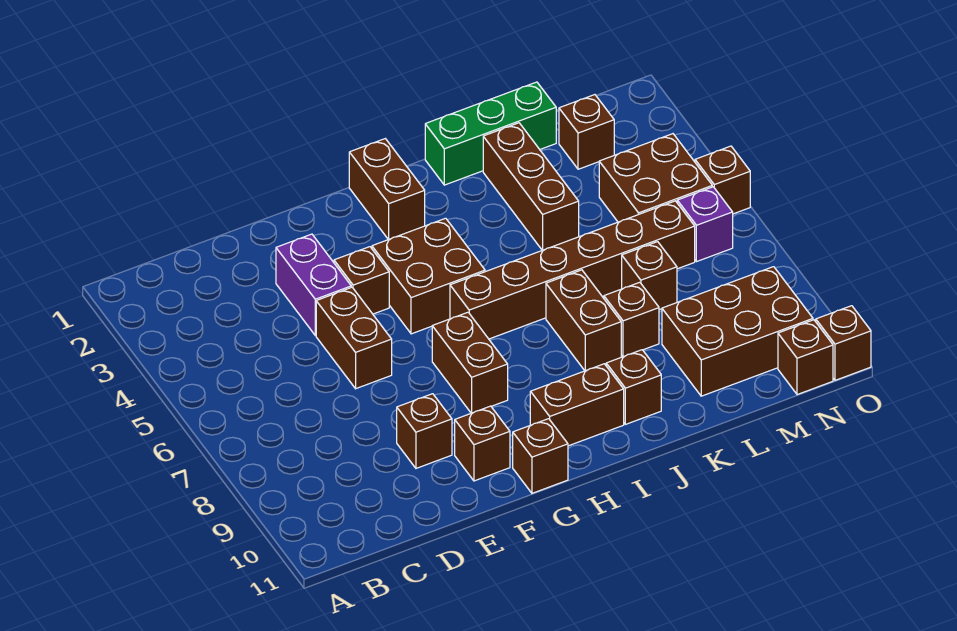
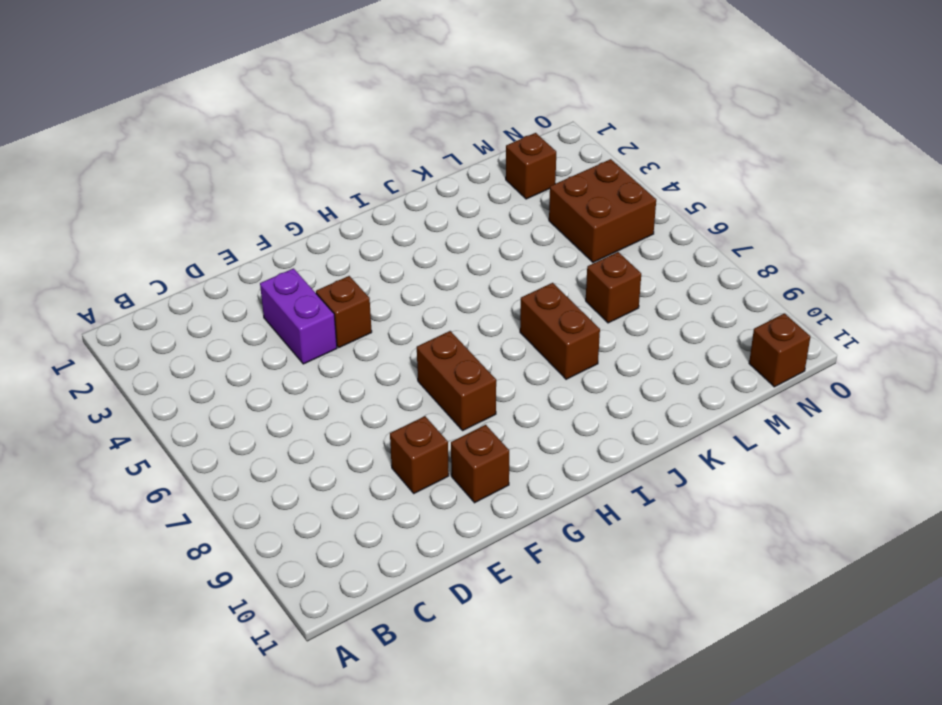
none -> brown brick E5:E6 level 1
none -> brown brick G4:H5 level 1
none -> brown brick G11 level 1

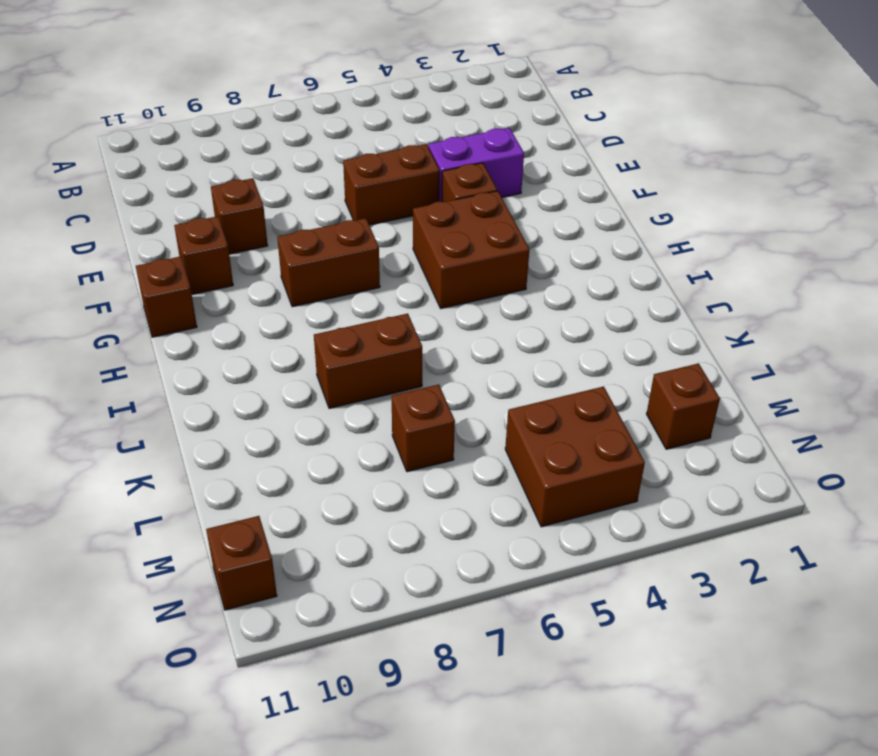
none -> brown brick H1:H2 level 1
none -> brown brick H6:M6 level 1
none -> brown brick H10:I10 level 1

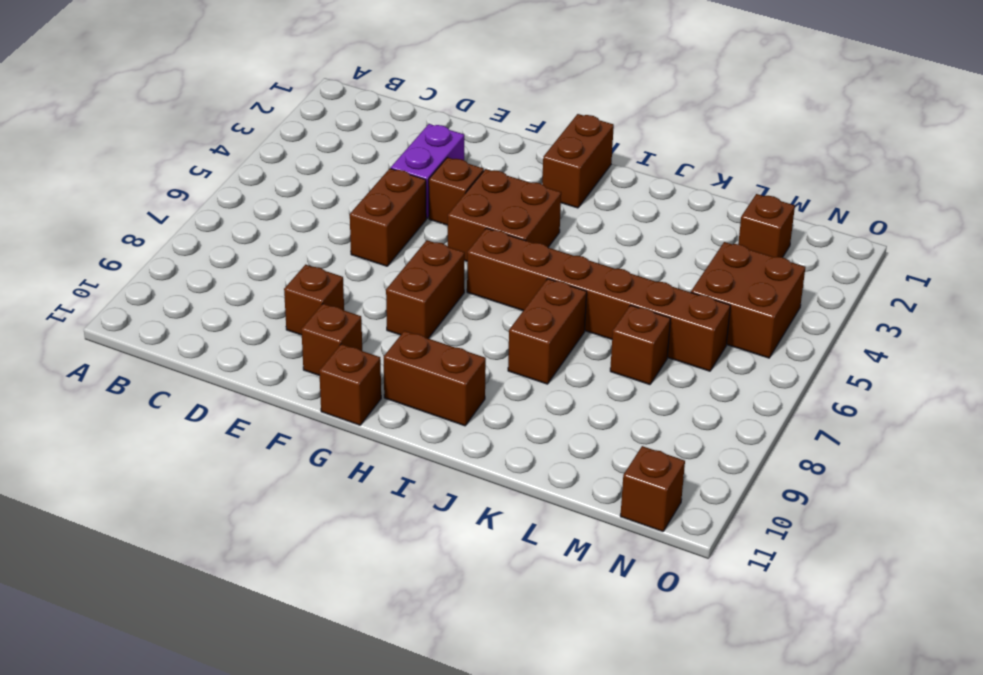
none -> green brick J1:L1 level 1
none -> brown brick J10 level 1
none -> brown brick K2:K4 level 1

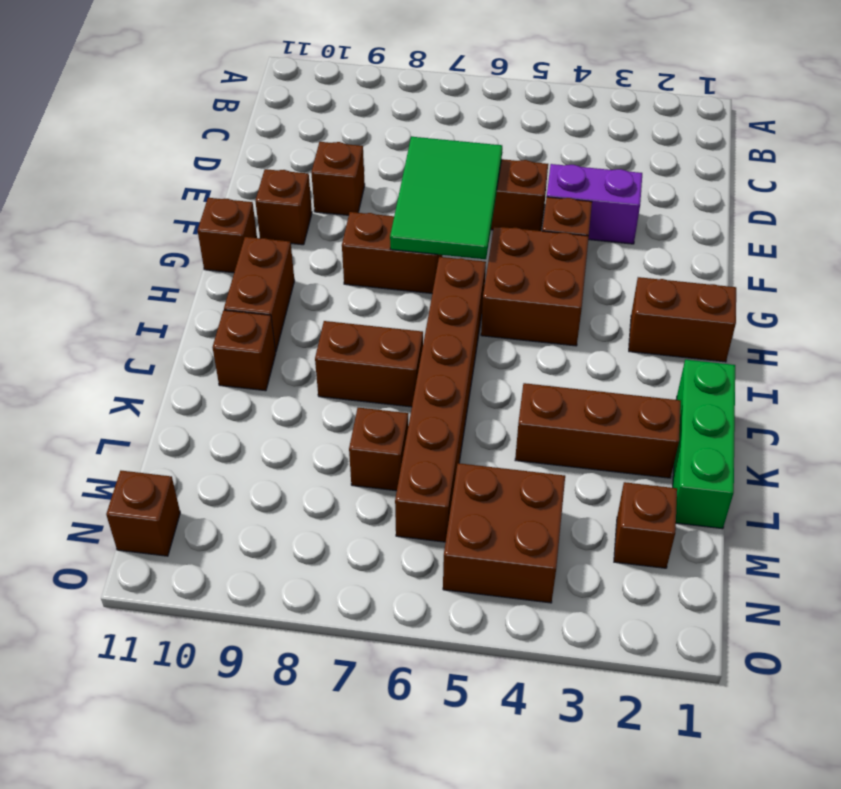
green tile E6:G7 level 2 -> none
none -> brown brick K8 level 1
none -> brown brick L9:N10 level 1
none -> purple brick N6 level 1

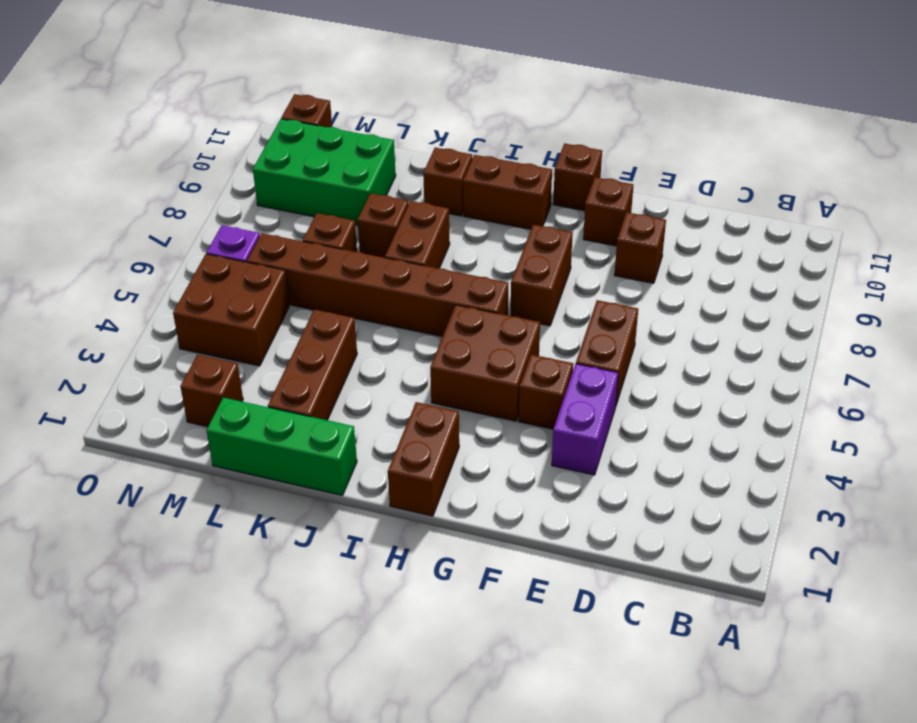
green brick L9:N10 level 1 -> brown brick L9:N10 level 1
none -> brown brick O5 level 1
none -> brown brick O11 level 1

